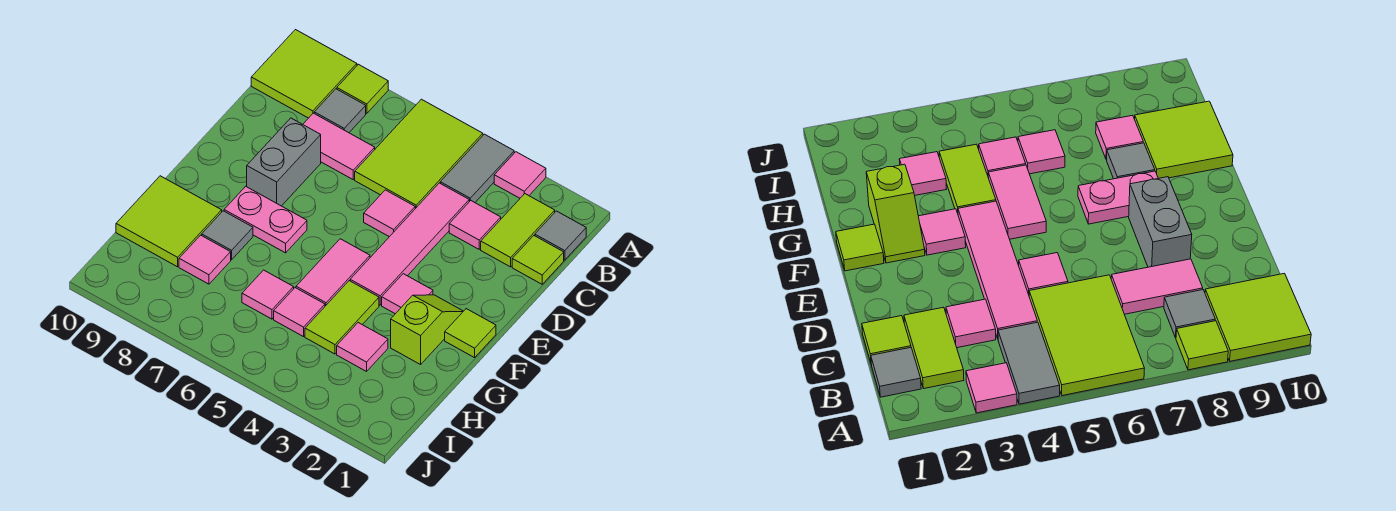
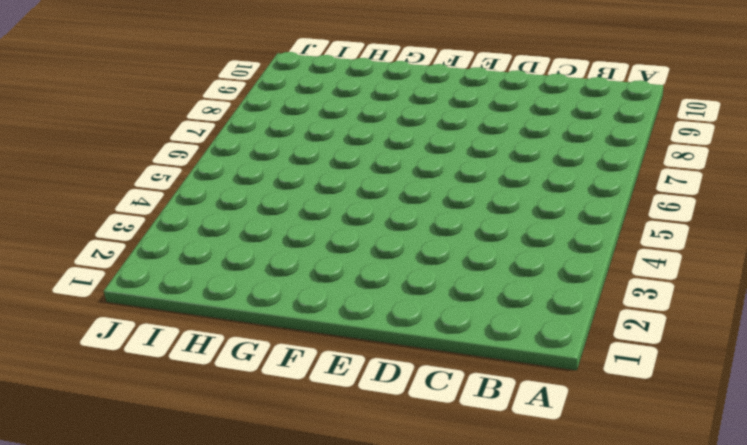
none -> pink tile A3 level 1
none -> grey tile A4:B4 level 1
none -> lime tile A5:C6 level 1

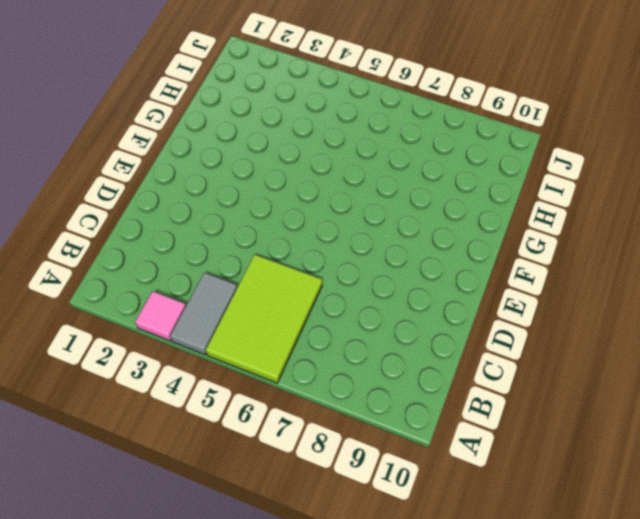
none -> lime tile A8 level 1
none -> lime tile A9:B10 level 1
none -> grey tile B1 level 1

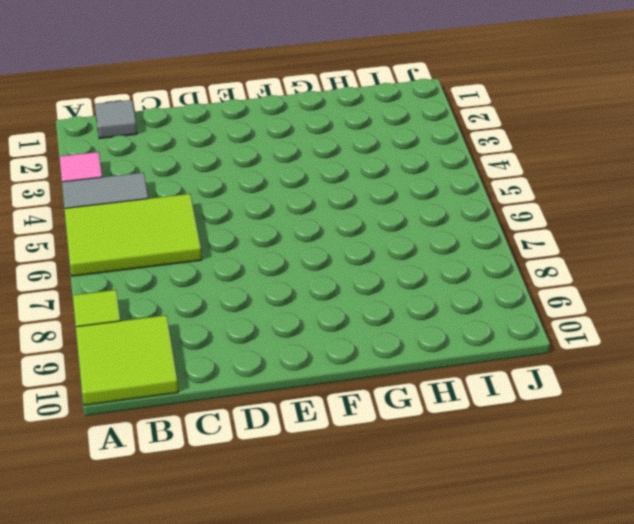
none -> lime tile B2:C2 level 1
none -> grey tile B8 level 1
none -> lime tile C1 level 1

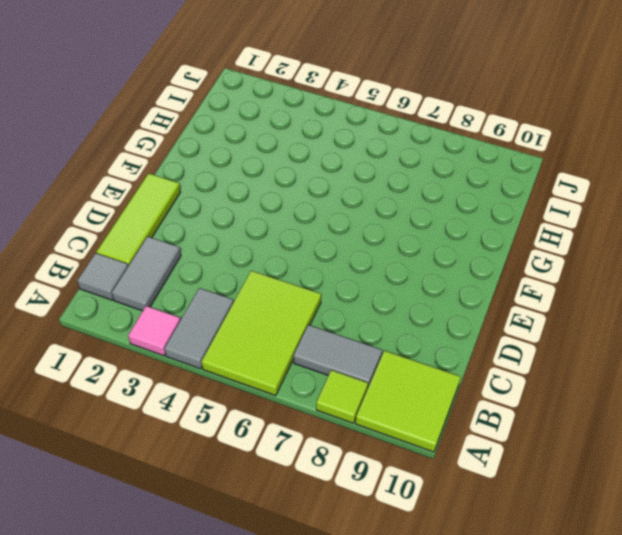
grey tile B2:C2 level 1 -> lime tile B2:C2 level 1
grey tile B7:B8 level 1 -> grey tile B8 level 1
lime tile C1:E1 level 1 -> lime tile C1 level 1
none -> pink tile C3 level 1
none -> pink tile C4:F4 level 1
none -> pink tile C7:C8 level 1

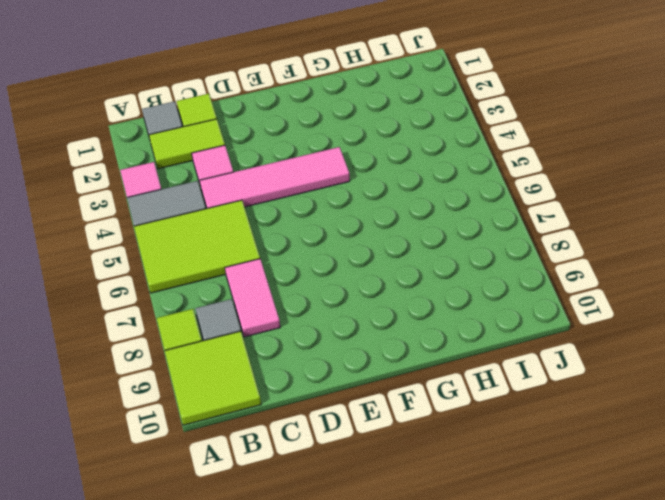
none -> pink tile D5 level 1
none -> grey brick D8:E8 level 1
none -> lime tile F1 level 1

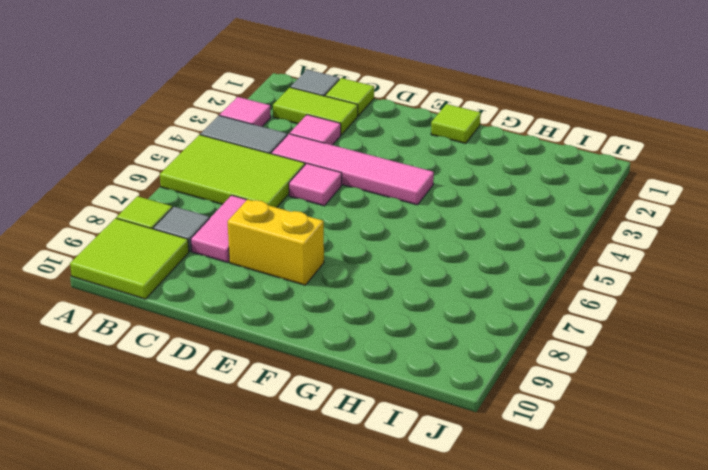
yellow brick D8:E8 level 1 -> grey brick D8:E8 level 1
none -> lime slope F2:G2 level 1 top G
none -> pink tile F3 level 1
none -> pink tile F5:G5 level 1

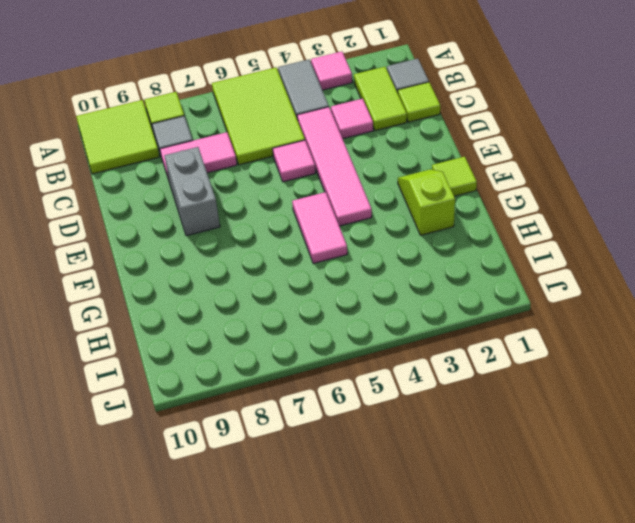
none -> pink tile F3 level 1
none -> pink plate F7:F8 level 1
none -> lime tile G4:H4 level 1

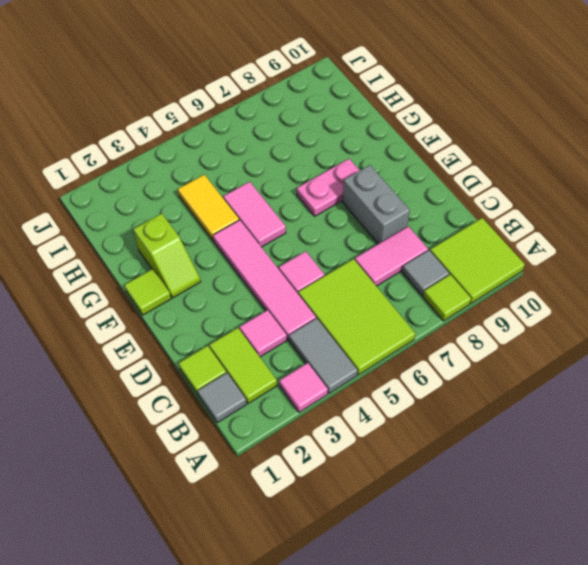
yellow tile G4:H4 level 1 -> lime tile G4:H4 level 1
none -> pink tile F3 level 1
none -> grey tile G8 level 1
none -> lime tile G9:H10 level 1

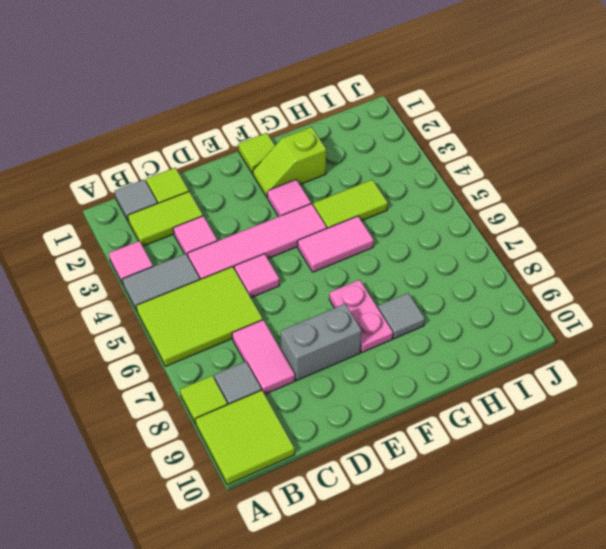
none -> lime tile G9:H10 level 1
none -> pink tile H3 level 1
none -> pink tile H5 level 1

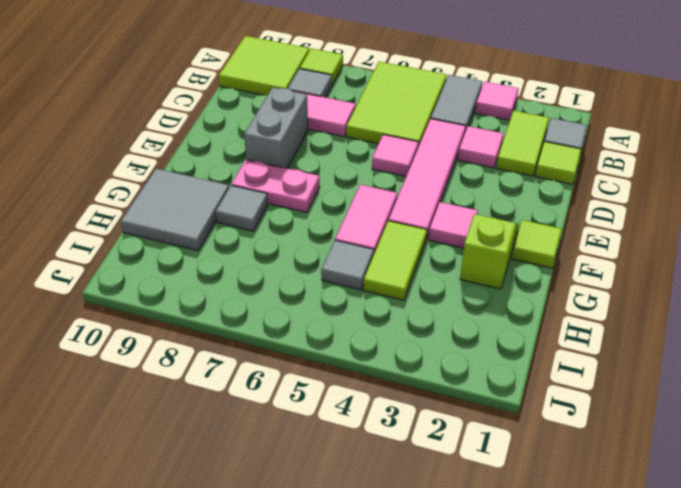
grey tile G9:H10 level 1 -> lime tile G9:H10 level 1
grey tile H5 level 1 -> pink tile H5 level 1
none -> pink tile H3 level 1
none -> pink tile H6 level 1
none -> pink tile H8 level 1

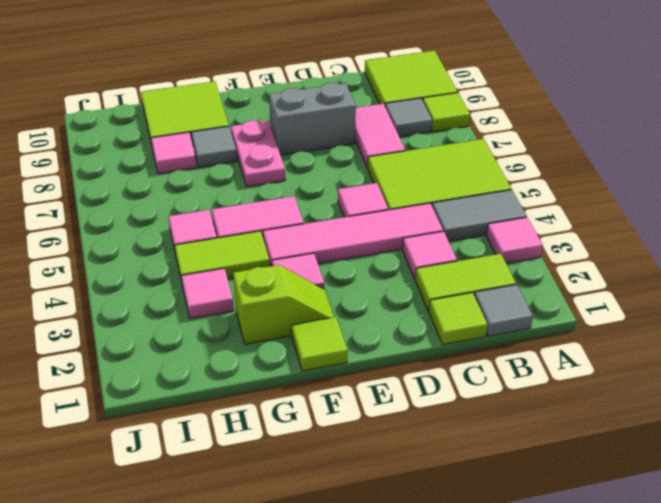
none -> pink tile H6 level 1

